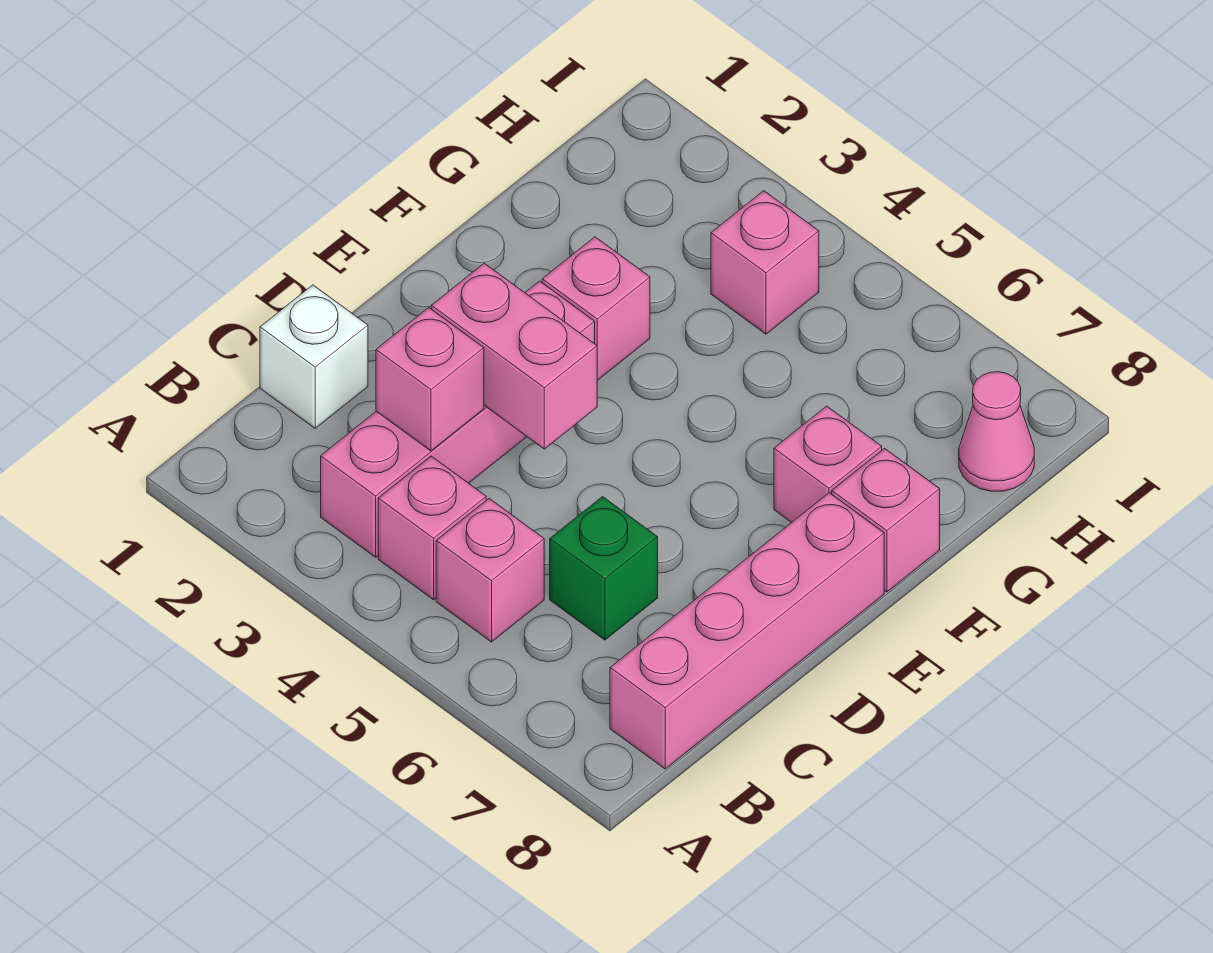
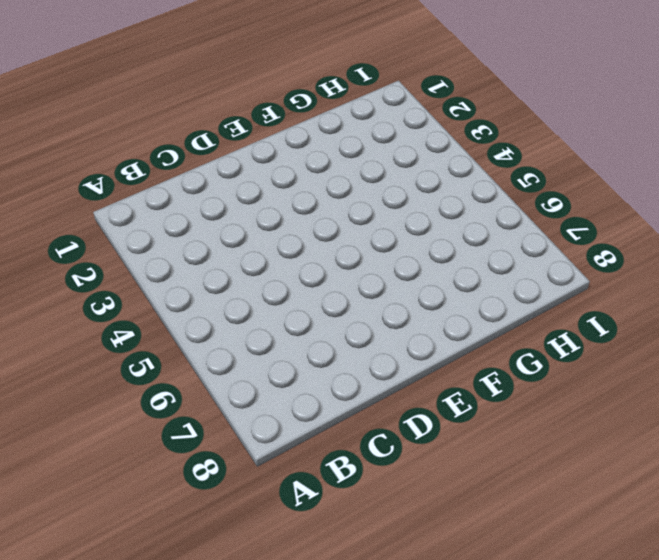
none -> pink brick B3:E3 level 1
none -> pink brick B4 level 1
none -> pink brick B5 level 1

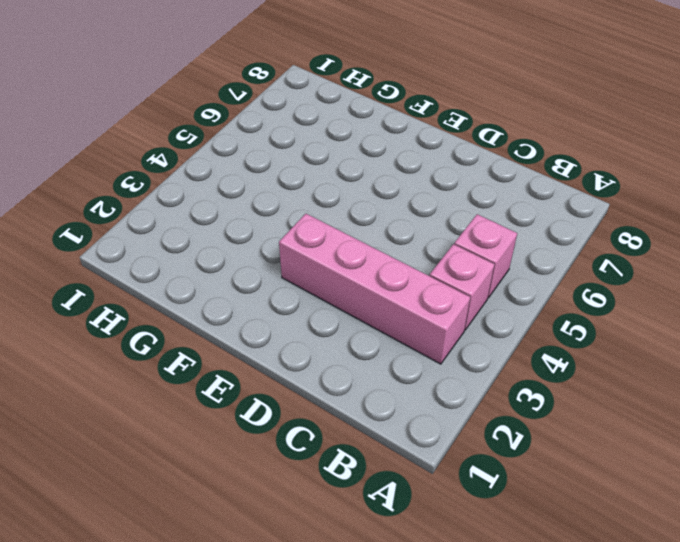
none -> pink brick B8:E8 level 1
none -> white brick C1 level 1
none -> green brick C6 level 1

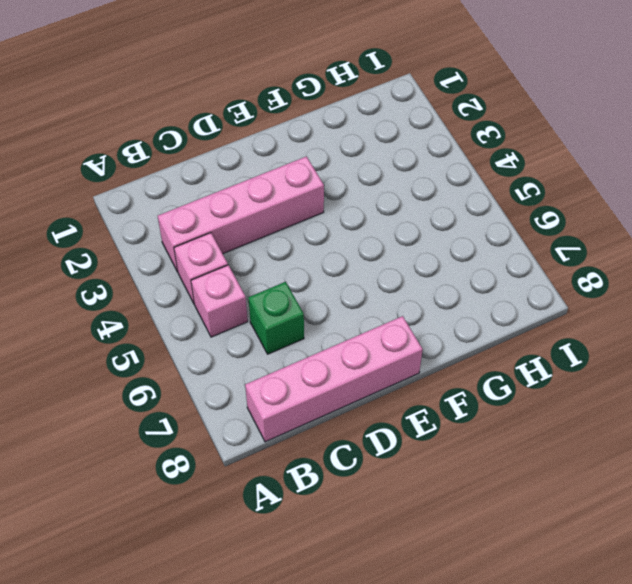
none -> white brick C1 level 1
none -> pink brick F3 level 1
none -> pink brick F7 level 1

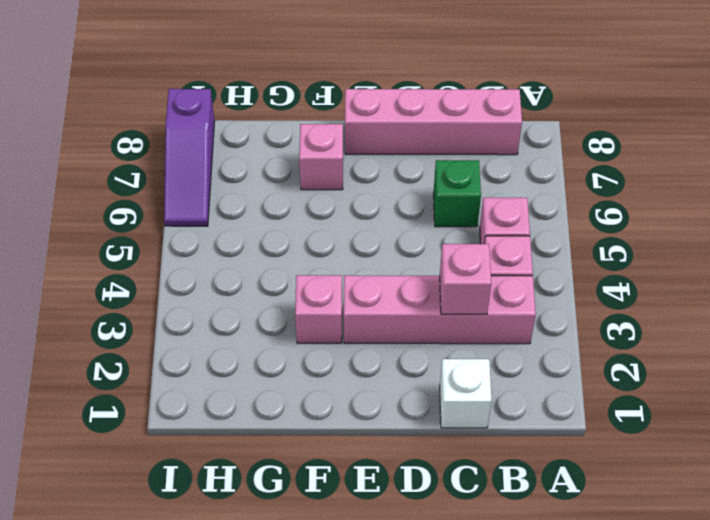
purple slope I6:I8 level 1 top 8 -> none
none -> pink brick F8 level 1
none -> pink brick H4 level 1
none -> pink cone H8 level 1

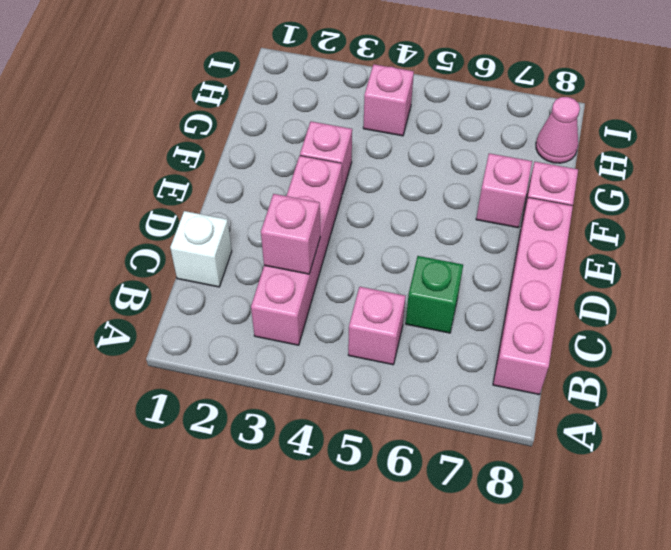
none -> pink brick B4 level 1
none -> pink brick D3:D4 level 2

